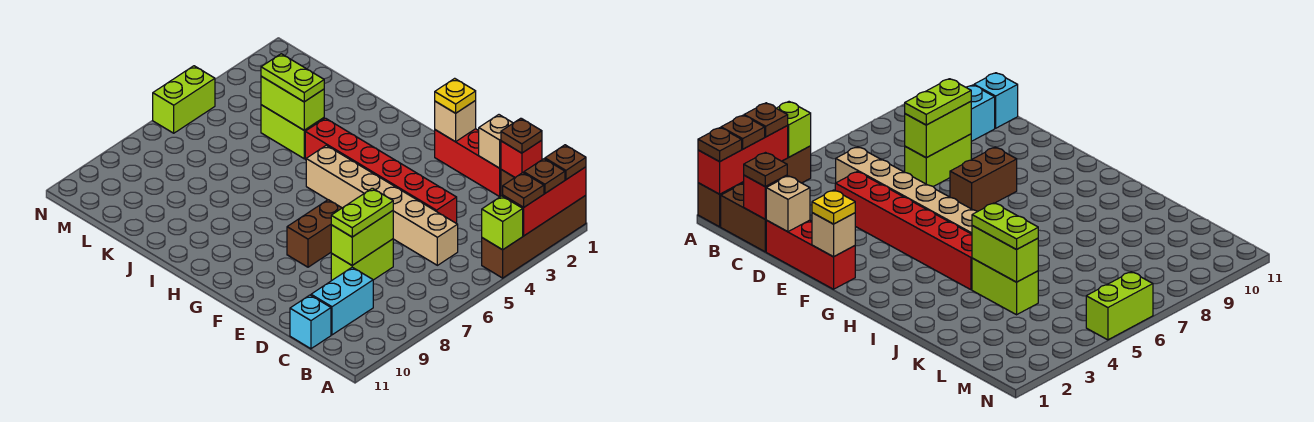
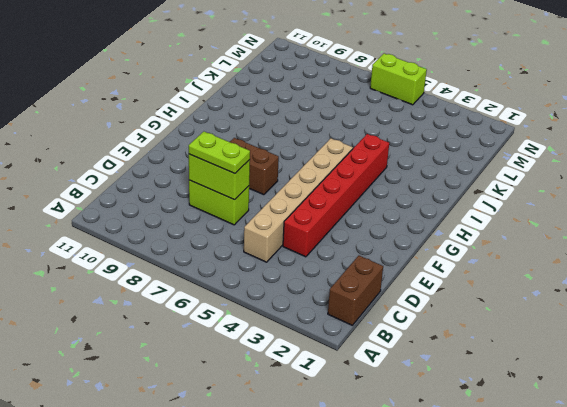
none -> brown brick A1:A4 level 1
none -> cyan brick C9:C10 level 1
none -> cyan brick C11 level 1

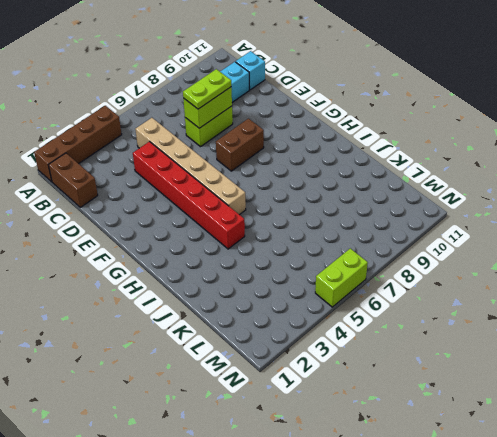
none -> red brick D1:F1 level 1
none -> lime brick J4:K4 level 1
none -> red brick A1:A3 level 2

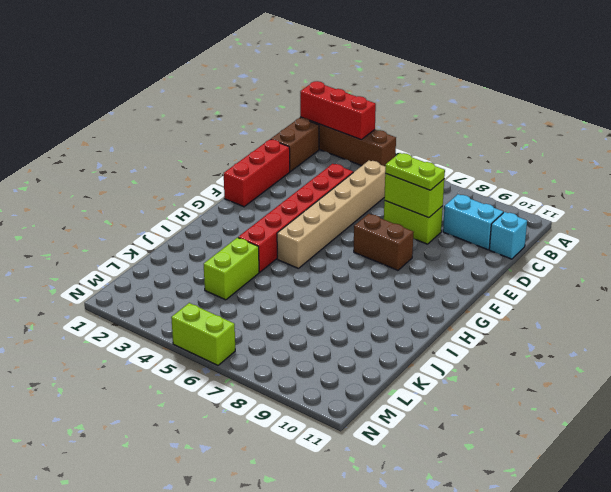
none -> lime brick A4 level 2
none -> red brick C1 level 2
none -> tan brick D1 level 2

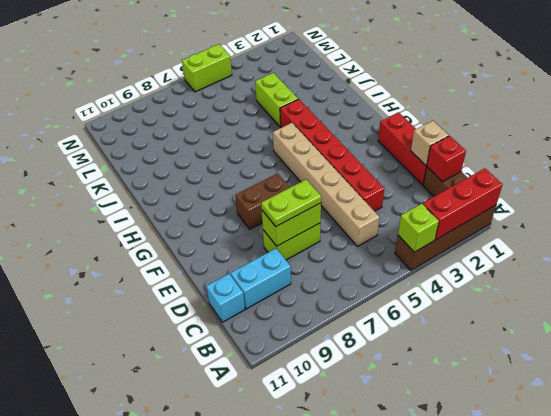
none -> tan brick F1 level 2
none -> lime brick J4:K4 level 2
none -> brown plate A1 level 3

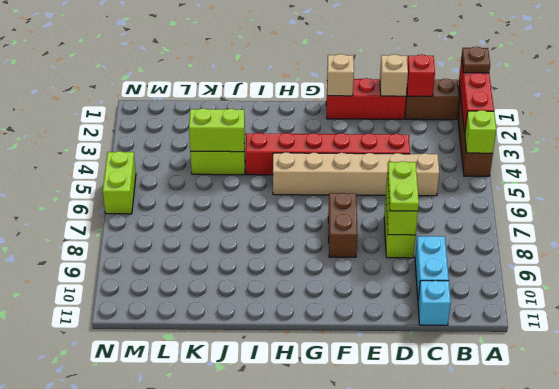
none -> brown plate A2 level 3
none -> brown plate A3 level 3
none -> brown plate C1 level 3

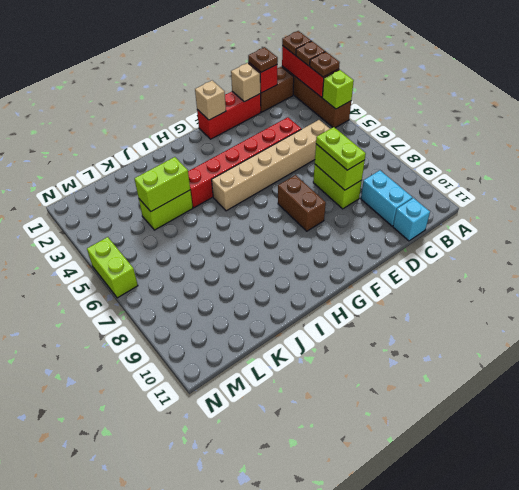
none -> yellow plate F1 level 3
none -> lime plate J4:K4 level 3

